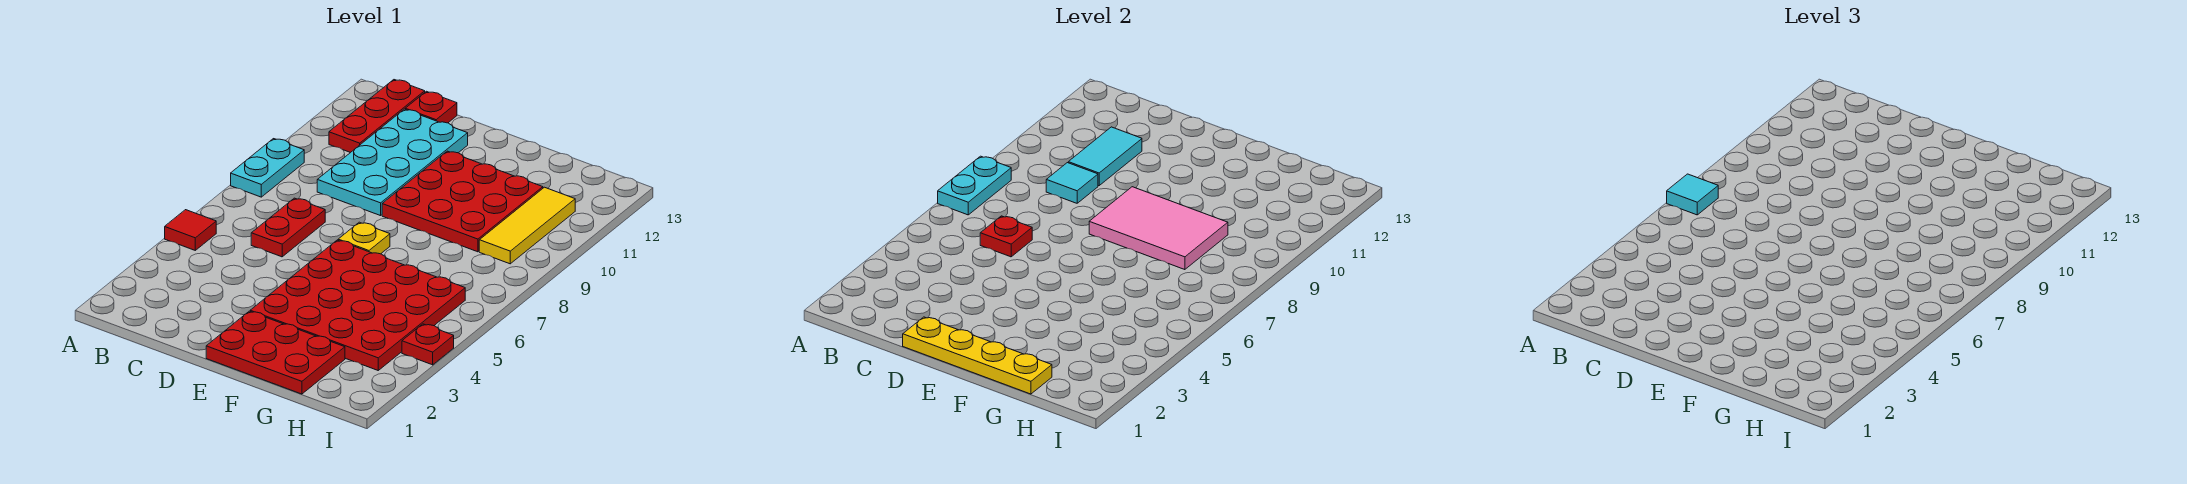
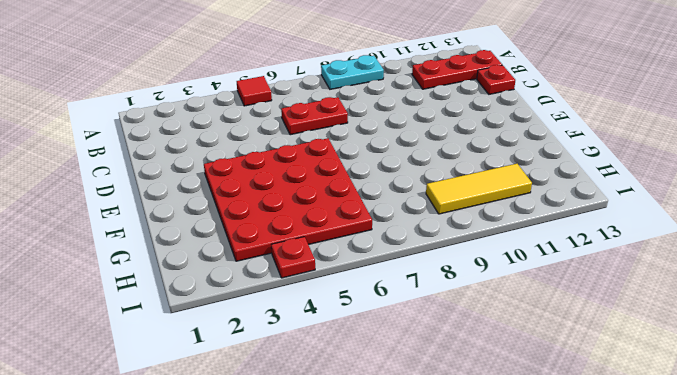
none -> cyan plate C9:D12 level 1
none -> red plate E1:G2 level 1
none -> yellow plate E7 level 1

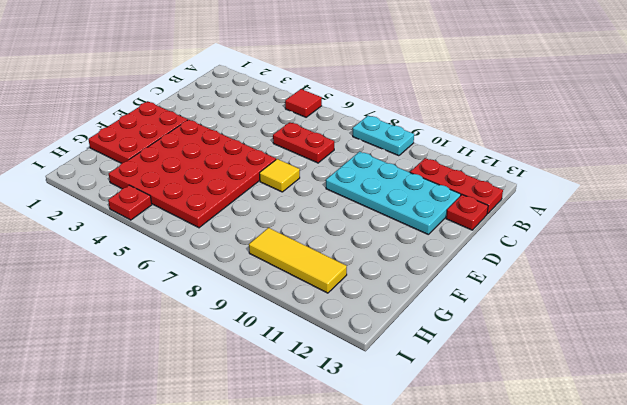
yellow tile E7 level 1 -> yellow plate E7 level 1
none -> red plate E9:G11 level 1
none -> cyan plate A7:A8 level 2
none -> red plate C6 level 2

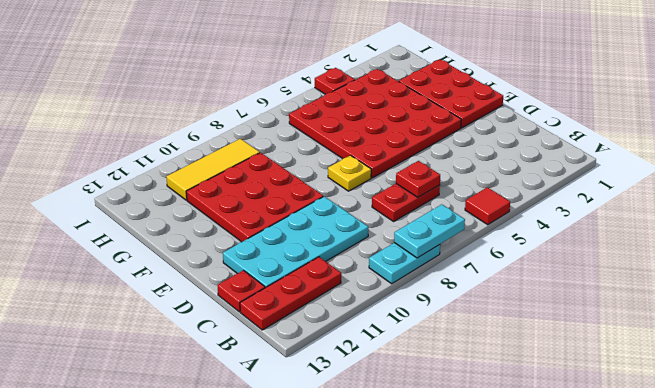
none -> cyan tile C9 level 2
none -> cyan tile C10:C11 level 2
none -> yellow plate D1:G1 level 2

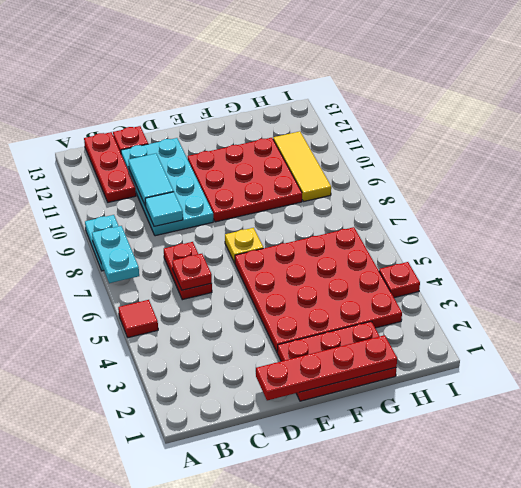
red plate D1:G1 level 2 -> yellow plate D1:G1 level 2
none -> pink tile E8:G9 level 2
none -> cyan tile A7 level 3

